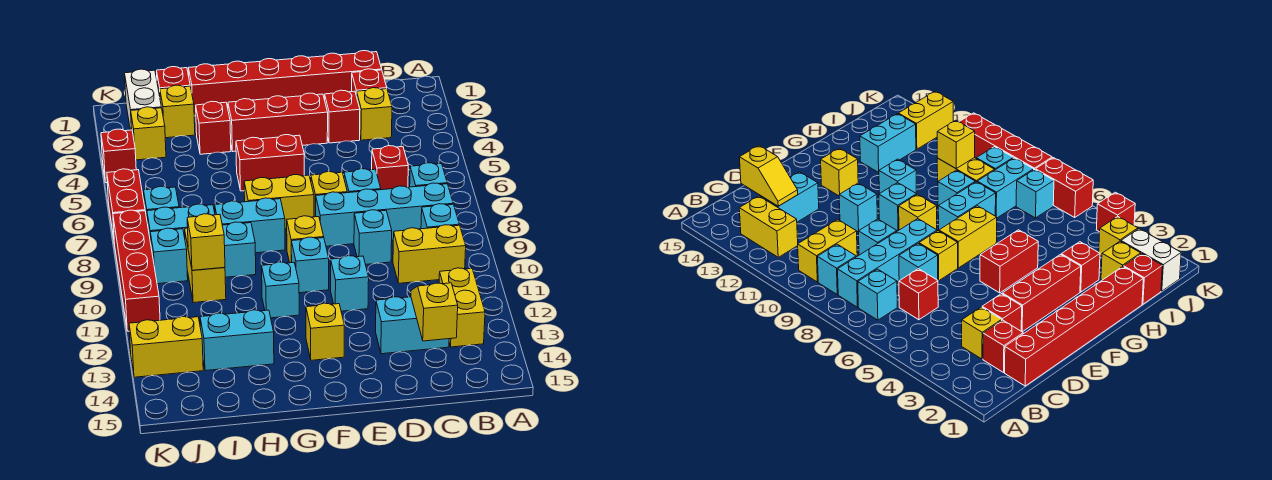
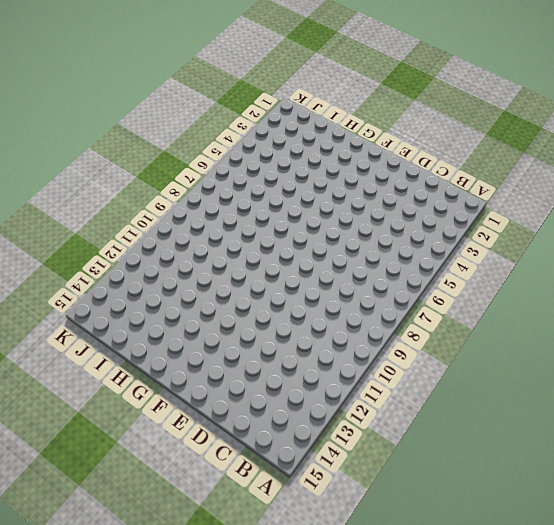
none -> cyan brick B7 level 1
none -> cyan brick B8:E8 level 1
none -> cyan brick B9 level 1
none -> yellow brick B10:C10 level 1

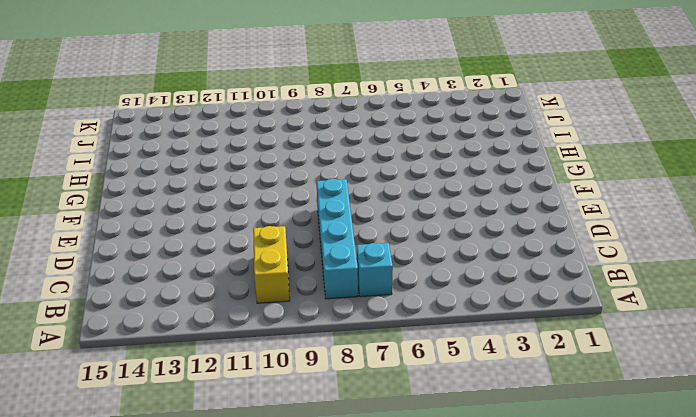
none -> cyan brick B9 level 1
none -> yellow brick B12:B13 level 1
none -> red brick C1:H1 level 1
none -> red brick C2 level 1

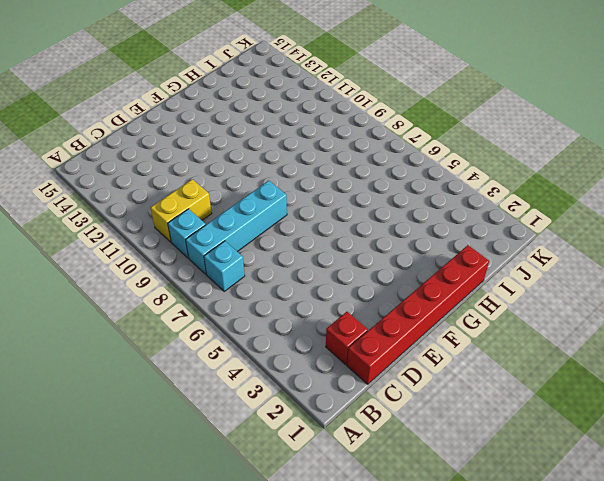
none -> yellow brick B12:B13 level 1
none -> yellow brick C3 level 1
none -> red brick C6 level 1
none -> cyan brick C13:D13 level 1

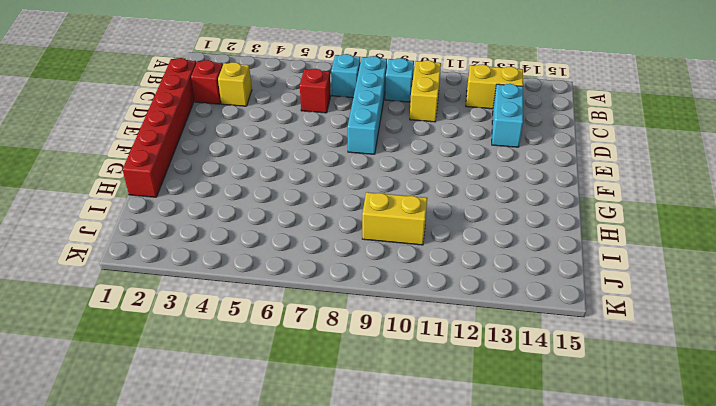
none -> red brick D3 level 1
none -> cyan brick D7 level 1
none -> cyan brick D9 level 1
none -> red brick E3:G3 level 1

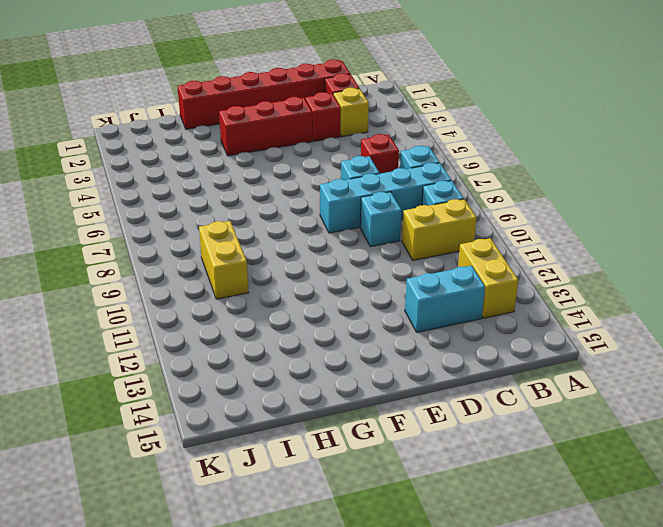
none -> yellow brick E7 level 1
none -> cyan brick E11 level 1
none -> red brick F5:G5 level 1
none -> yellow brick F7:G7 level 1

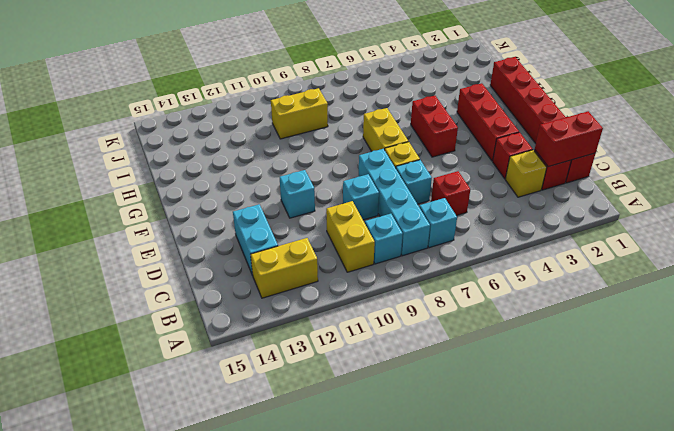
red brick C1:C2 level 2 -> red brick K6:K7 level 1
none -> yellow brick F9 level 1
none -> cyan brick F10 level 1
none -> yellow brick F13 level 1
none -> cyan brick G8:H8 level 1

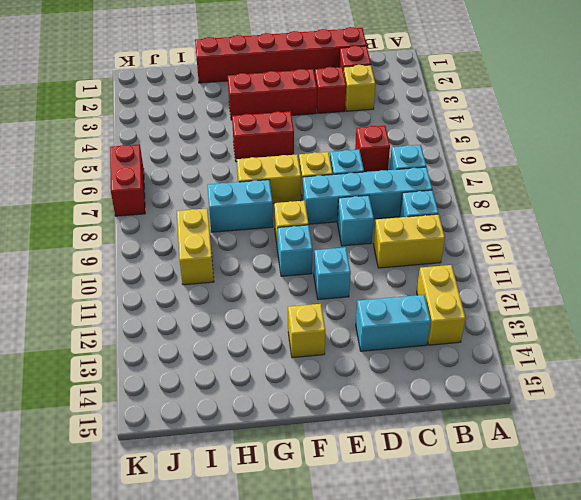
none -> cyan brick G11 level 1
none -> red brick H3 level 1
none -> cyan brick H9 level 1
none -> cyan brick H13:I13 level 1

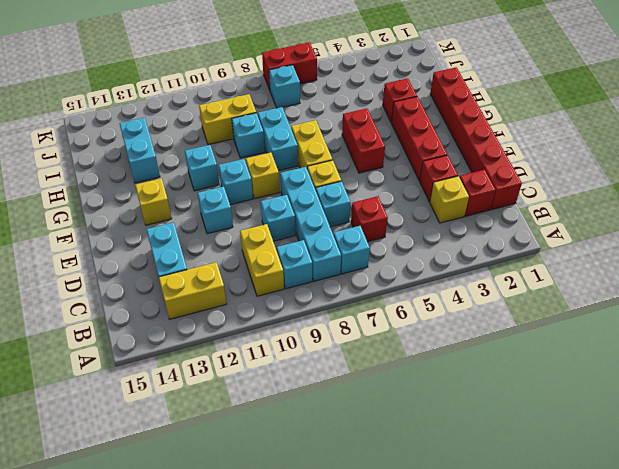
none -> red brick I1 level 1
none -> yellow brick I2 level 1
none -> cyan brick I8:J8 level 1
none -> white brick J1:J2 level 1

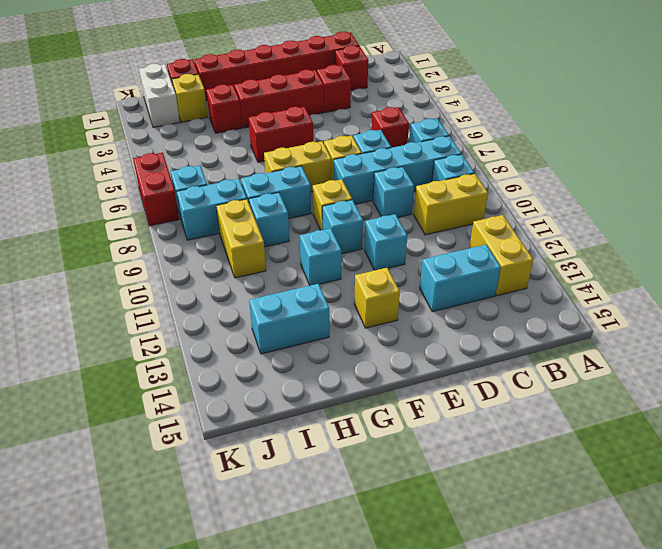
none -> yellow brick C3 level 1
none -> yellow brick J3 level 1
none -> cyan brick J9 level 1
none -> yellow brick J13:K13 level 1

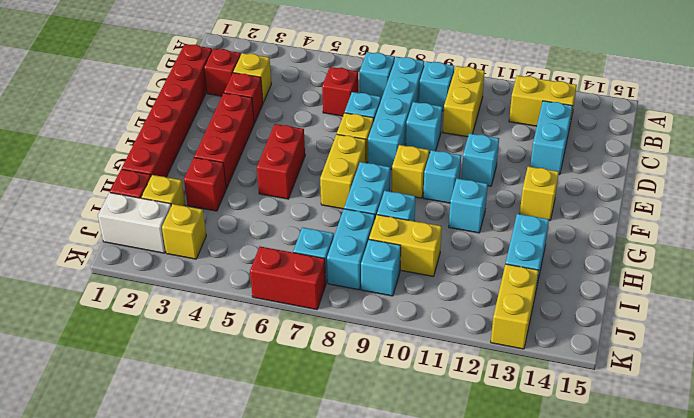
none -> red brick K4 level 1
none -> red brick K8:K11 level 1
none -> yellow slope C13:C14 level 2 top 14
none -> yellow brick I10 level 2

